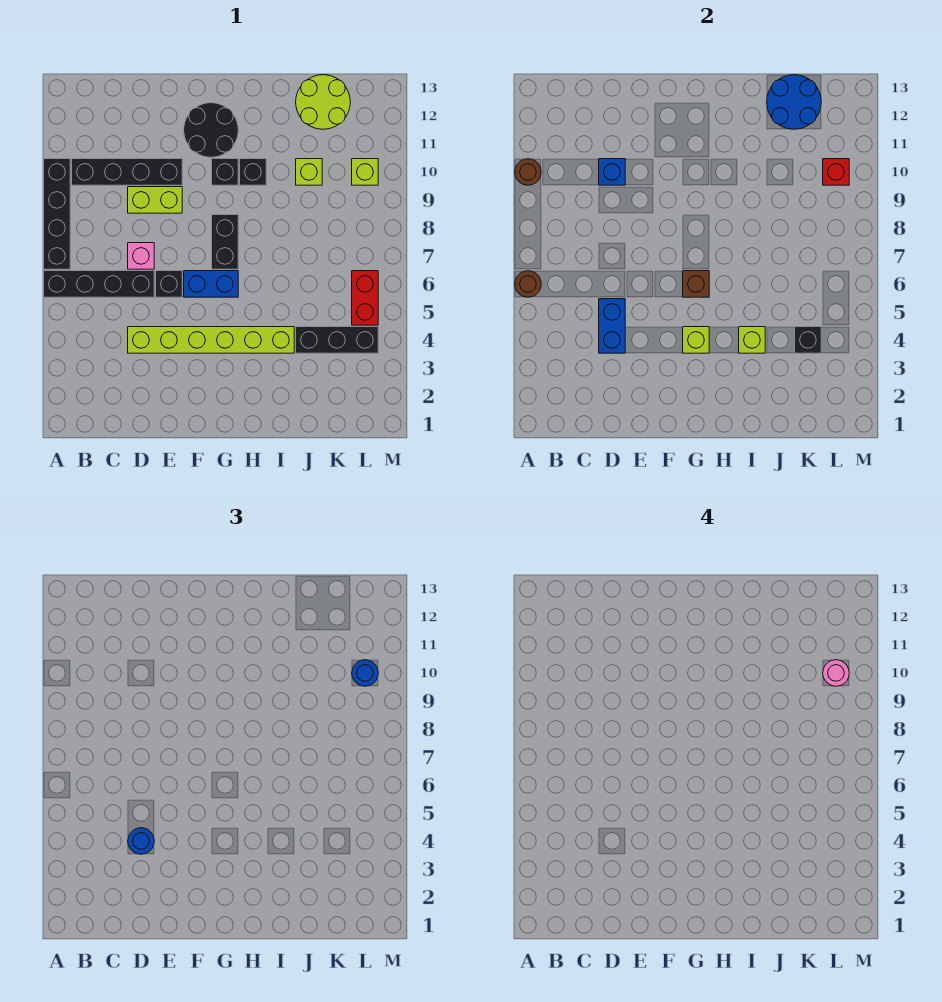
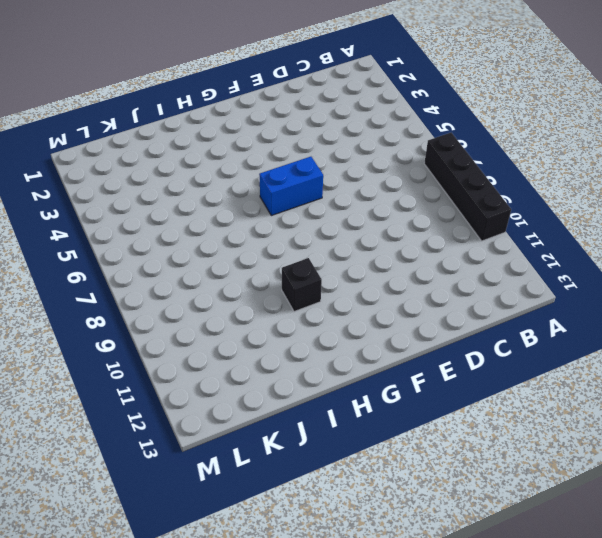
none -> black brick A6:D6 level 1
none -> black brick B10:E10 level 1
none -> lime brick D4:I4 level 1
none -> pink brick D7 level 1

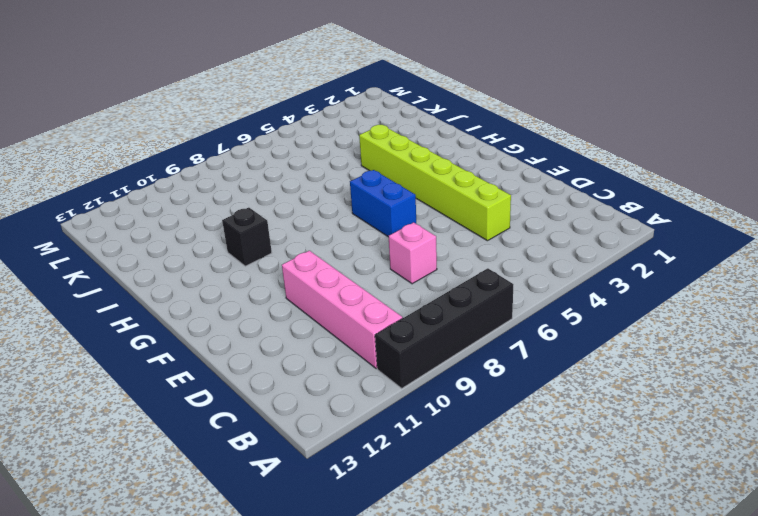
pink brick B10:E10 level 1 -> black brick B10:E10 level 1
none -> black brick A6:D6 level 1
none -> lime brick D9:E9 level 1
none -> black brick E6 level 1
none -> black round brick F11:G12 level 1

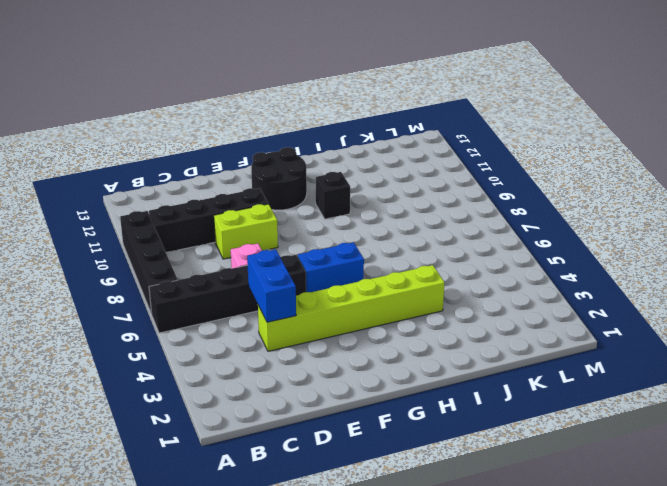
none -> black brick G7:G8 level 1
none -> black brick G10 level 1
none -> black brick J4:L4 level 1
none -> lime brick J10 level 1

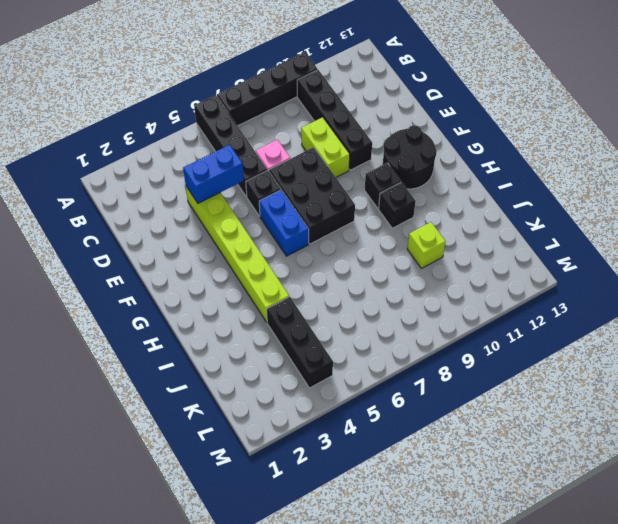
black brick E7:G8 level 1 -> black brick G7:G8 level 1
none -> lime round brick J12:K13 level 1
none -> red brick L5:L6 level 1
none -> lime brick L10 level 1
none -> brown round brick A6 level 2

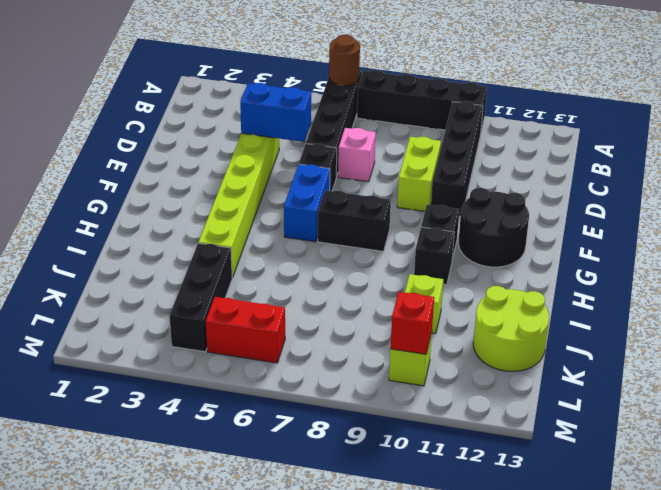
none -> brown round brick A10 level 2
none -> blue brick D10 level 2
none -> lime brick G4 level 2
none -> brown brick G6 level 2

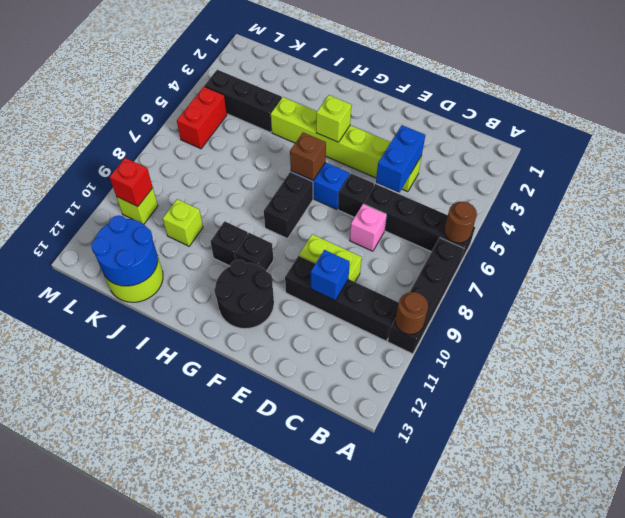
none -> lime brick I4 level 2
none -> black brick K4 level 2
none -> blue round brick D4 level 3
none -> blue round brick L10 level 3

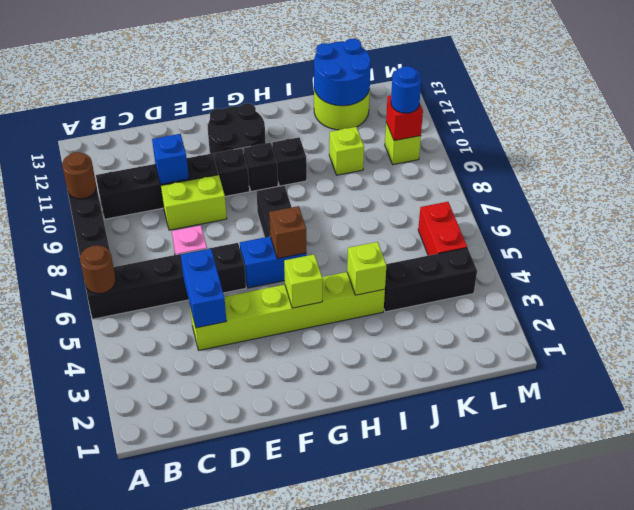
black brick F10 level 1 -> black brick K4 level 2
none -> blue round brick D4 level 3
none -> pink round brick L10 level 4

